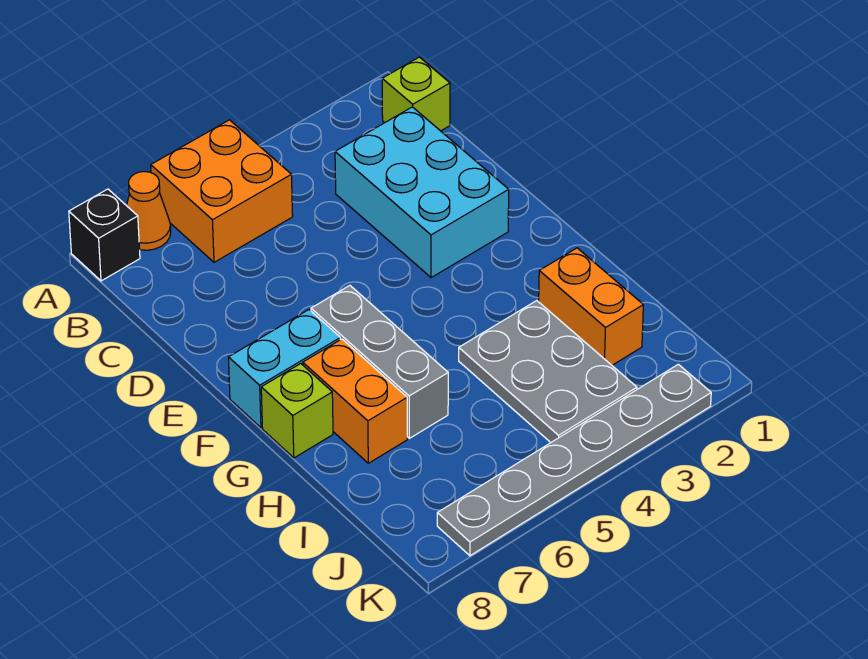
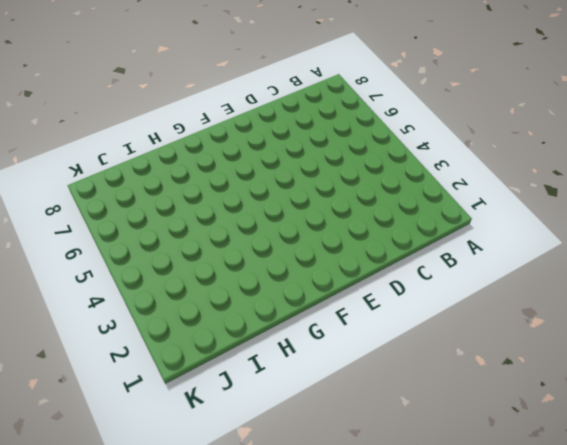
none -> orange brick A5:B6 level 1
none -> orange cone A7 level 1
none -> black brick A8 level 1

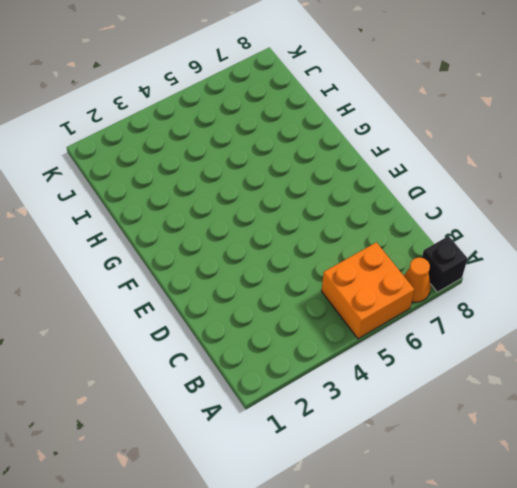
none -> lime brick B1 level 1
none -> cyan brick C2:E3 level 1
none -> grey brick F6:H6 level 1

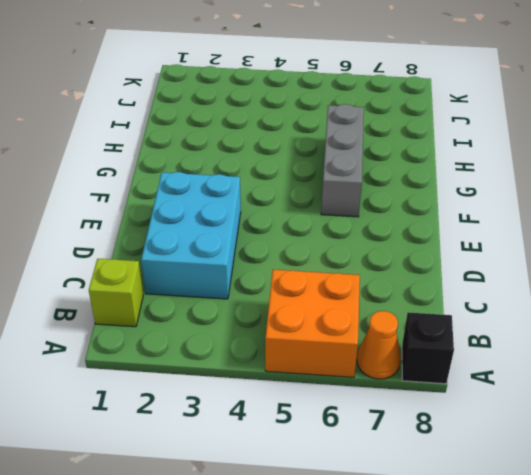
none -> cyan brick F7:F8 level 1
none -> orange brick G7:H7 level 1
none -> lime brick G8 level 1

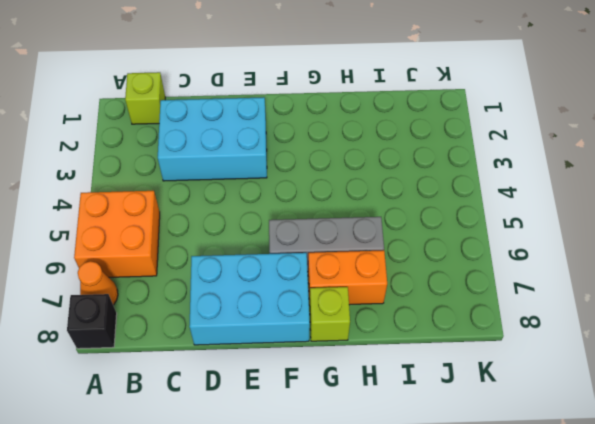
cyan brick D7:F8 level 1 -> cyan brick F7:F8 level 1
none -> orange brick H2:I2 level 1
none -> grey plate H3:J4 level 1
none -> grey plate K2:K7 level 1

